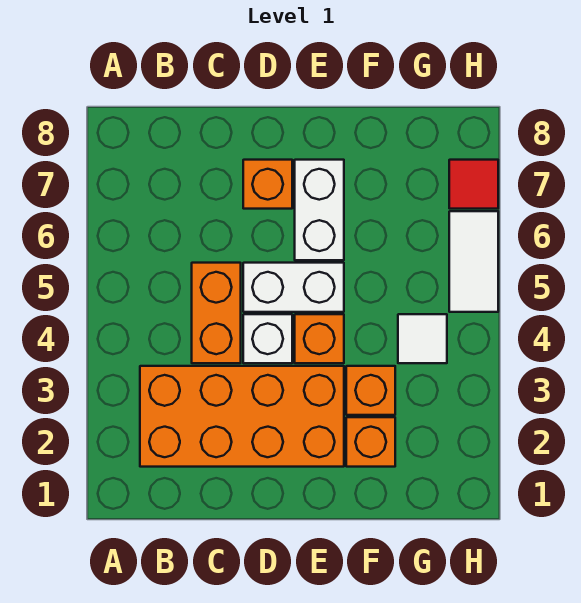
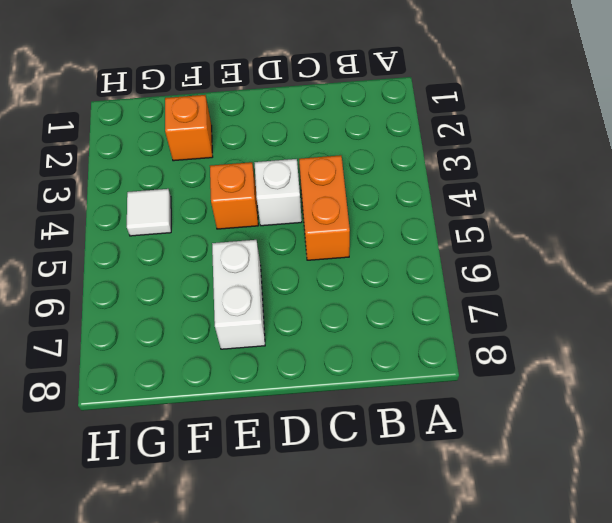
none -> orange brick B2:E3 level 1
none -> white brick D5:E5 level 1
none -> orange brick D7 level 1

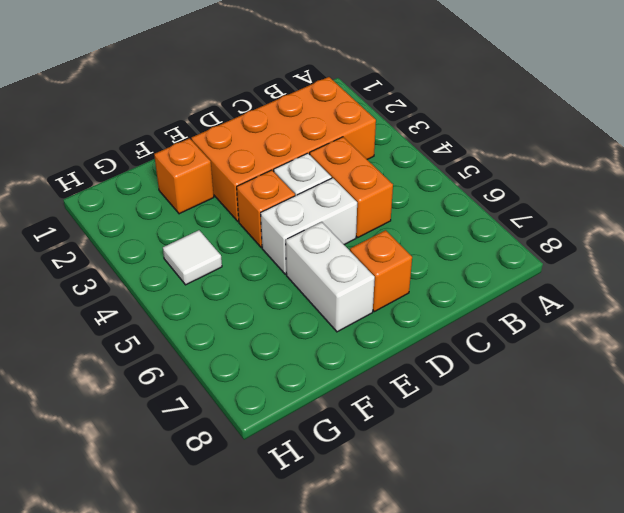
none -> orange brick F3 level 1
none -> white tile H5:H6 level 1
none -> red tile H7 level 1

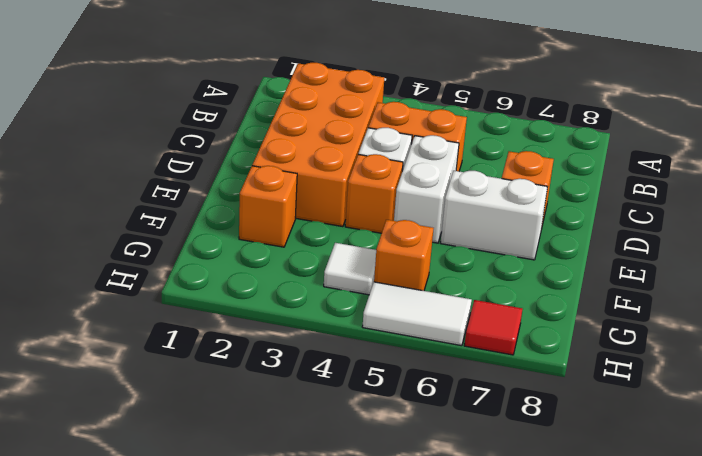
orange brick G5 level 1 -> orange brick F3 level 1

